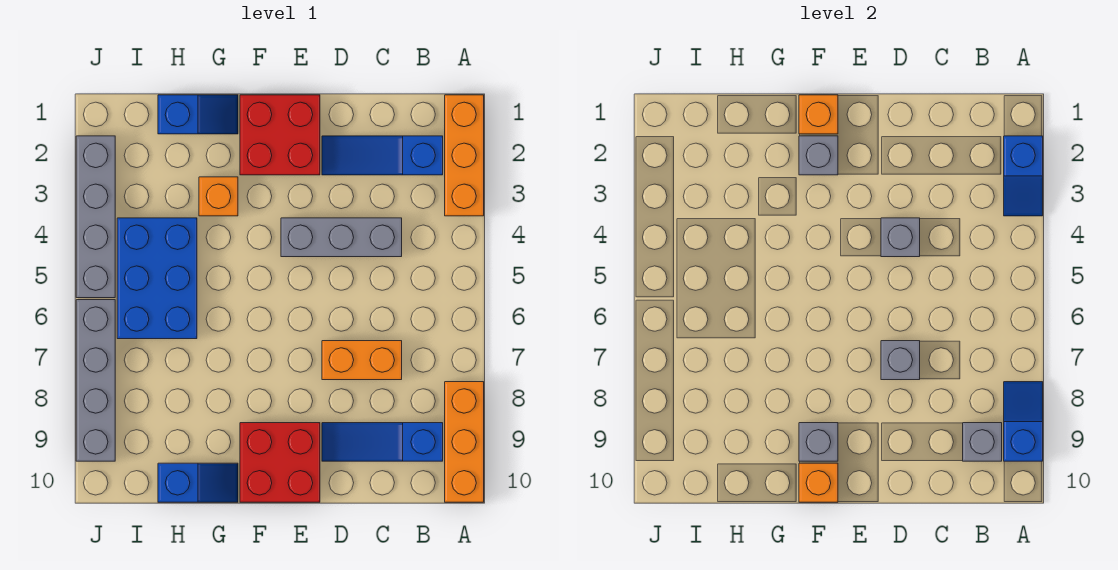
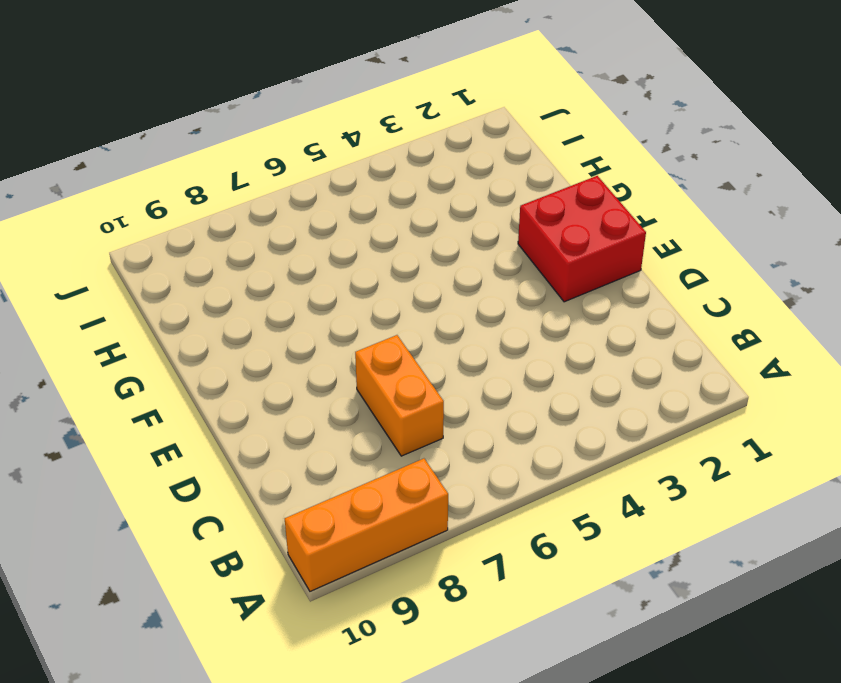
none -> orange brick A1:A3 level 1
none -> blue slope B2:D2 level 1 top B
none -> blue slope B9:D9 level 1 top B

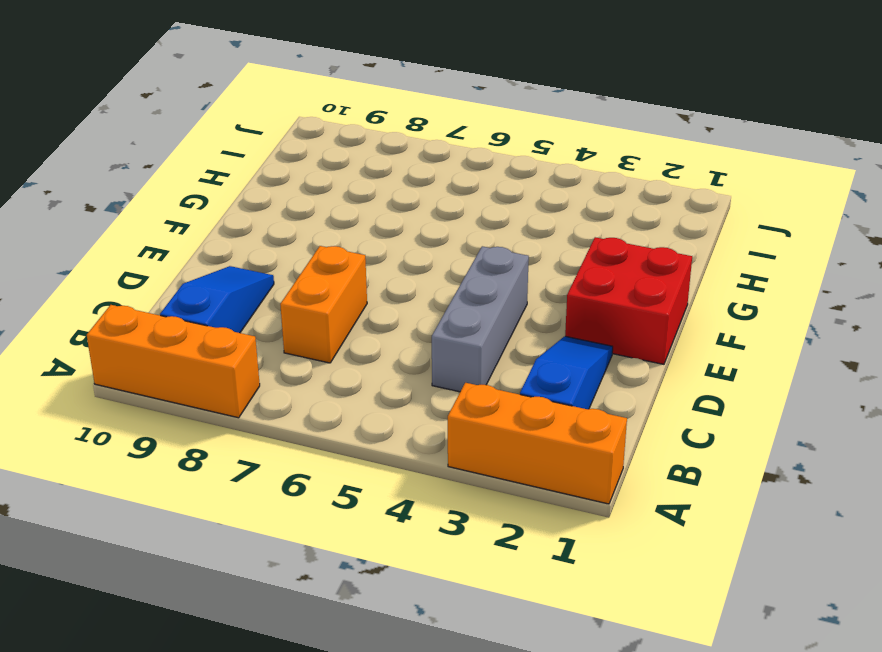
none -> red brick E9:F10 level 1
none -> blue slope G1:H1 level 1 top H
none -> orange brick G3 level 1

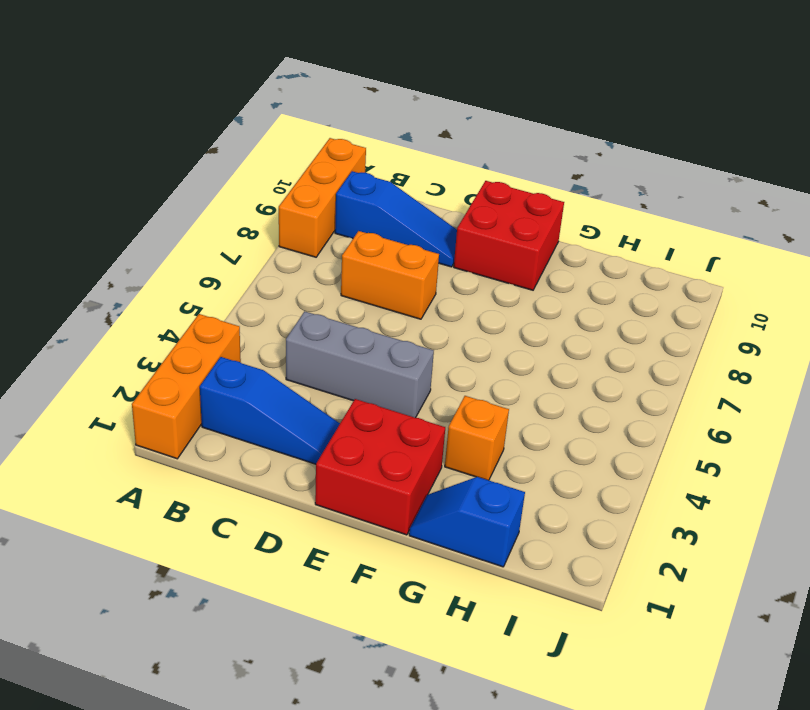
none -> blue slope G10:H10 level 1 top H
none -> blue brick H4:I6 level 1
none -> grey brick J2:J5 level 1

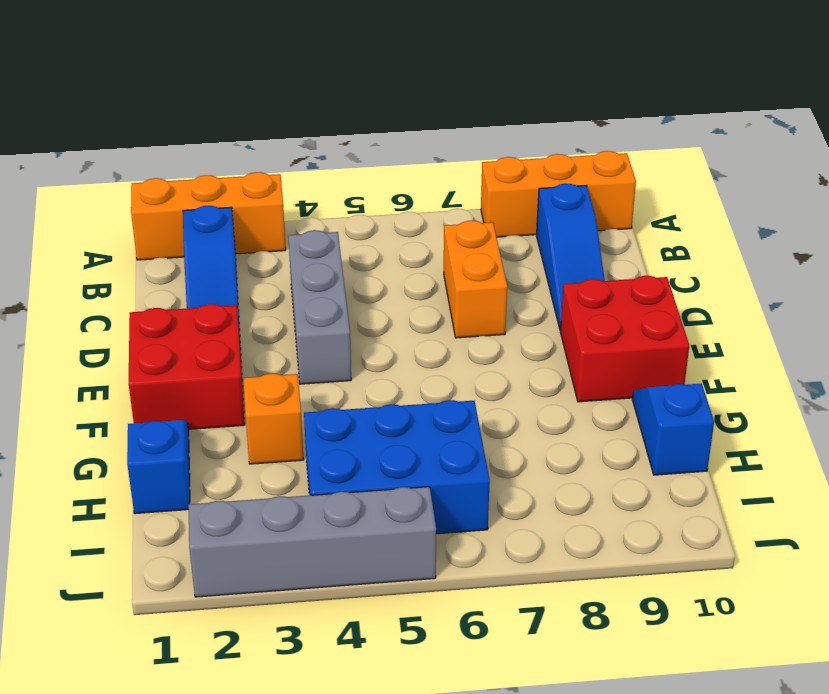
none -> grey brick J6:J9 level 1
none -> blue slope A2:A3 level 2 top 2
none -> blue slope A8:A9 level 2 top 9

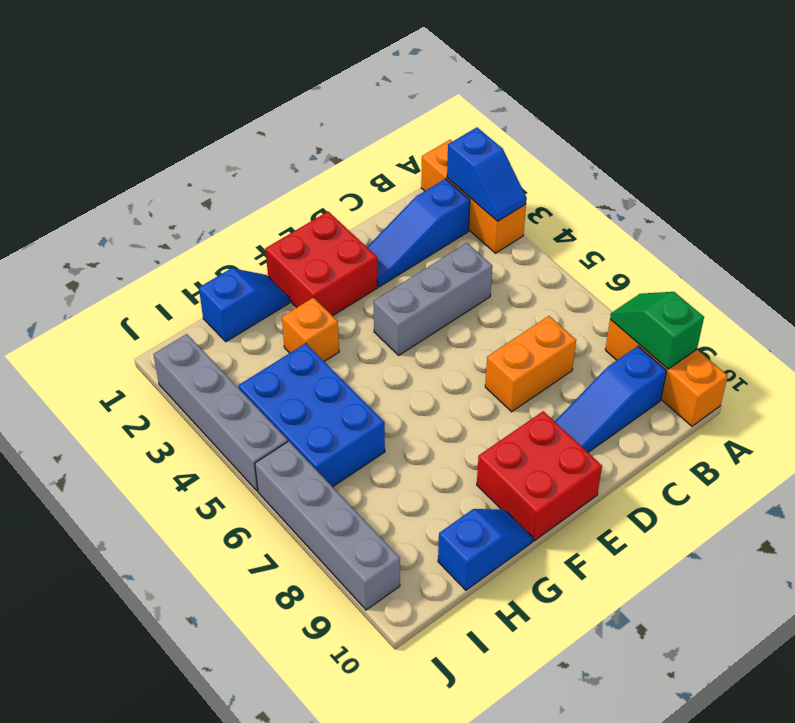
green slope A8:A9 level 2 top 9 -> blue slope A8:A9 level 2 top 9
none -> grey brick B9 level 2
none -> grey brick D4 level 2
none -> grey brick D7 level 2

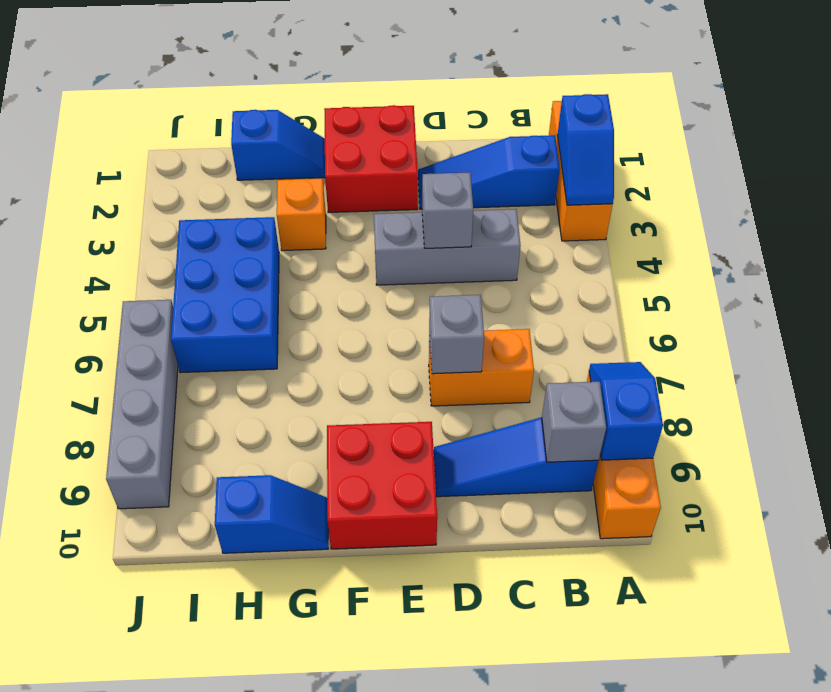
none -> grey brick J2:J5 level 1
none -> orange brick F1 level 2
none -> grey brick F2 level 2

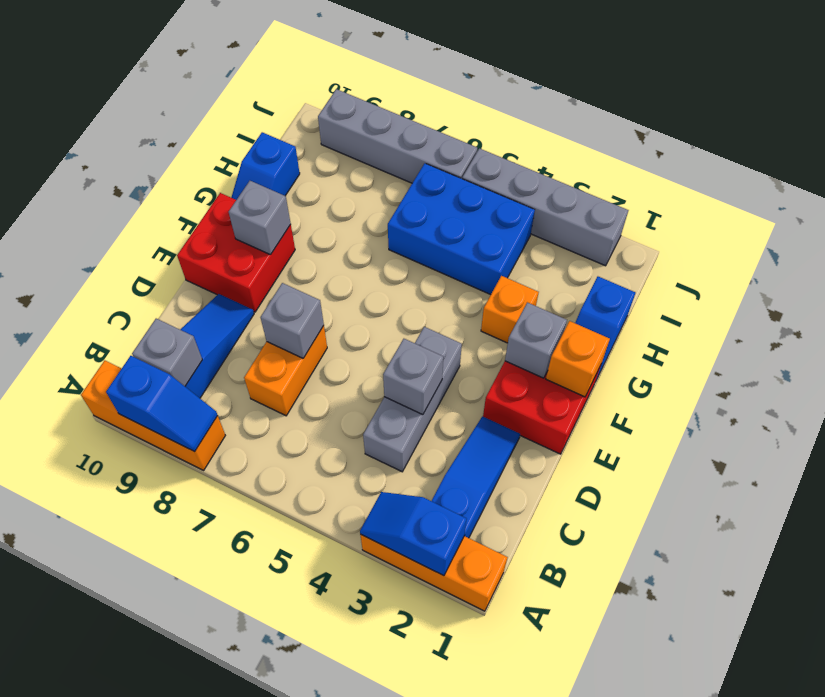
none -> orange brick F10 level 2

